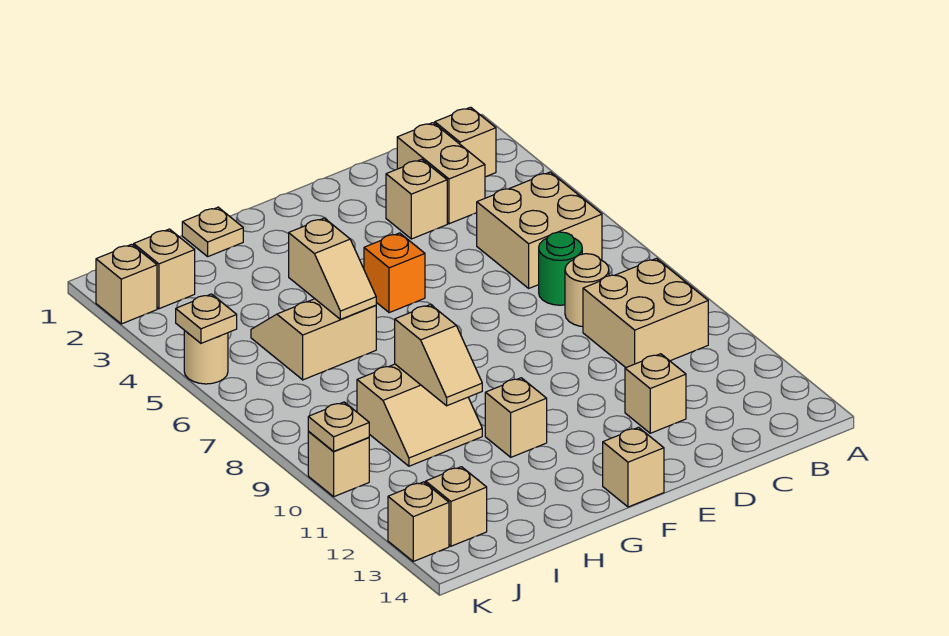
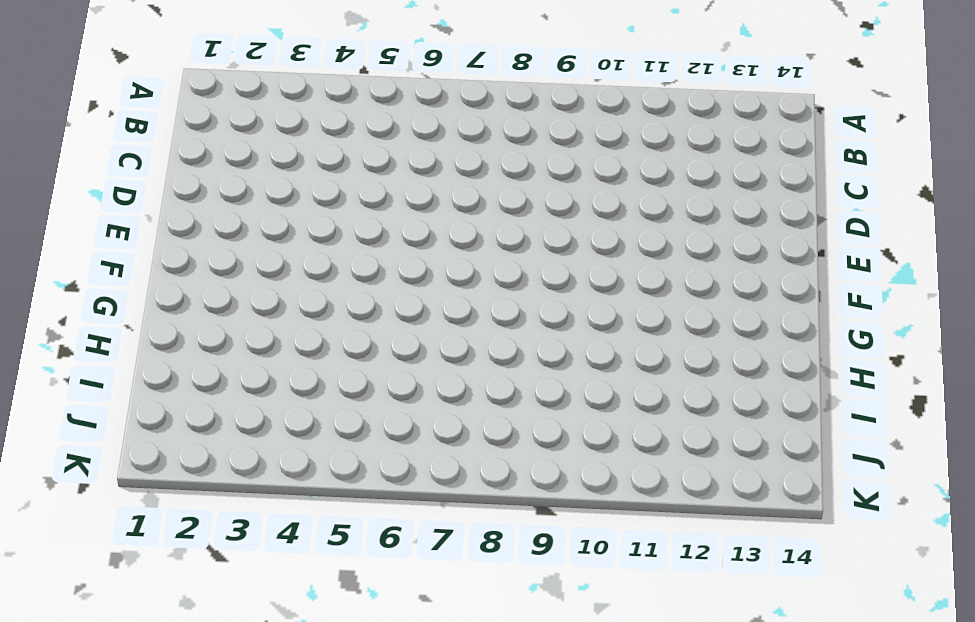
none -> tan brick B2 level 1
none -> tan brick B5:C6 level 1
none -> tan brick B9:C10 level 1

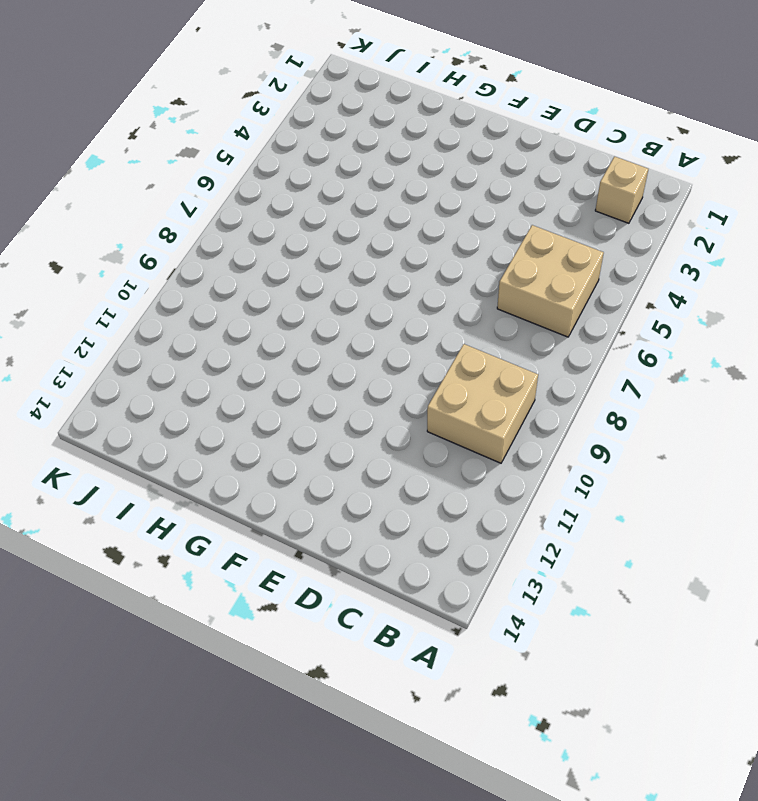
none -> tan brick C2:C3 level 1
none -> green round brick C7 level 1
none -> tan round brick C8 level 1

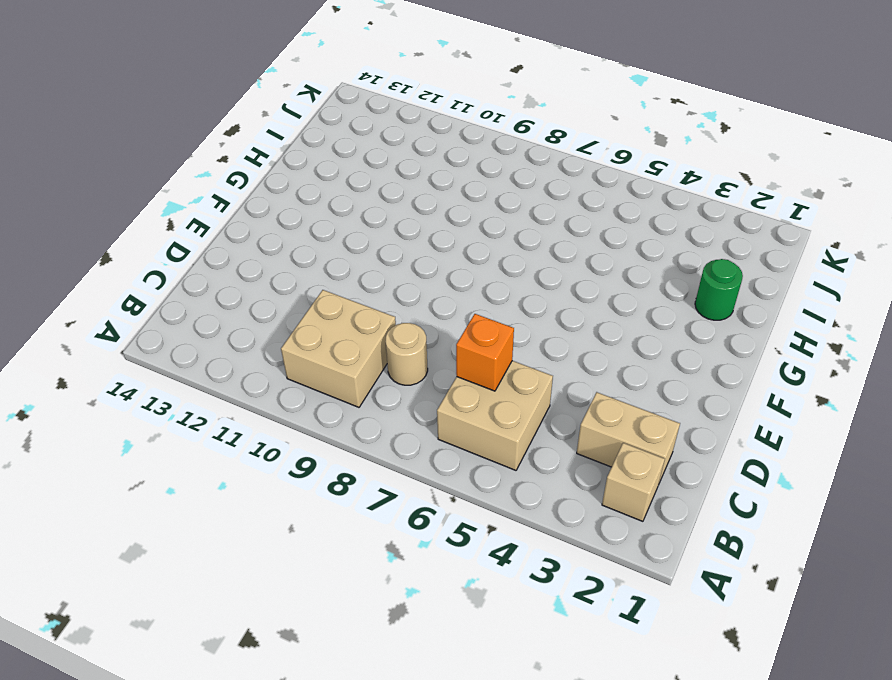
orange brick C6 level 2 -> orange brick F5 level 1
green round brick H2 level 1 -> green round brick C7 level 1
none -> tan brick D3 level 1
none -> tan brick D12 level 1
none -> tan brick F14 level 1

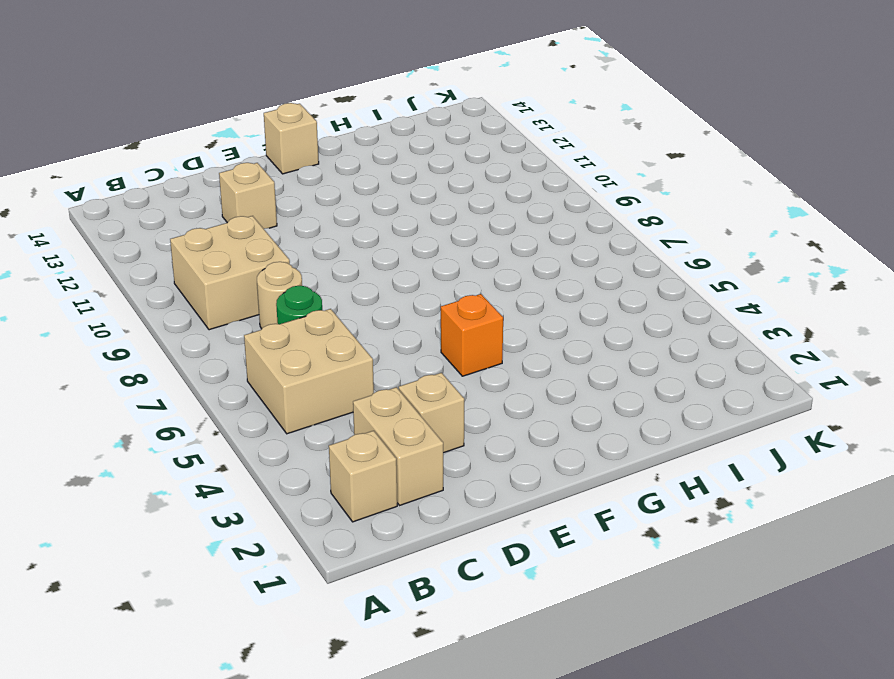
none -> tan brick G11 level 1
none -> tan plate H1 level 1
none -> tan slope H5:I6 level 1 top 6

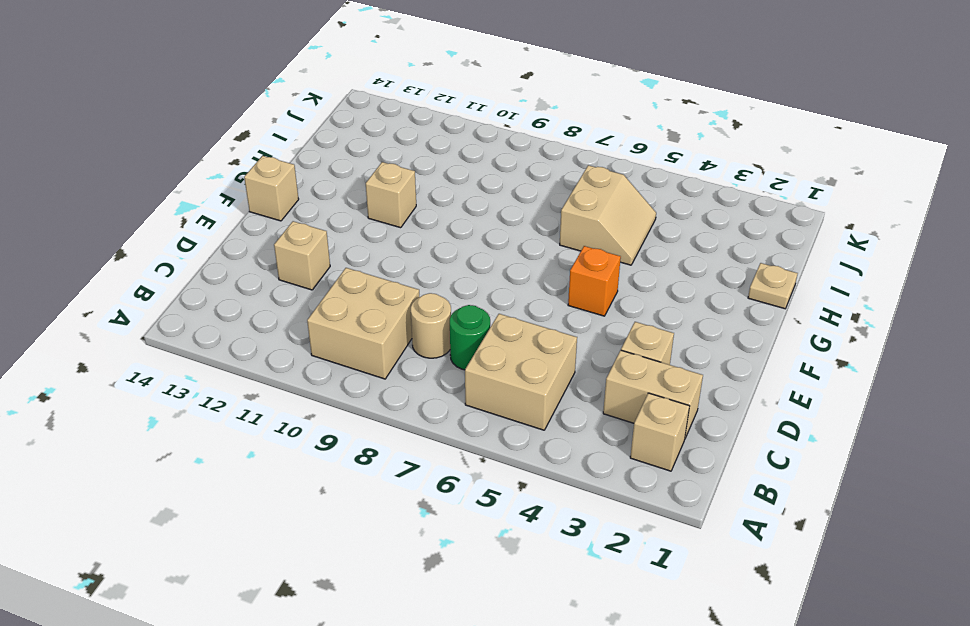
none -> tan slope H9:I10 level 1 top 9
none -> tan brick J2 level 1
none -> tan brick J13 level 1

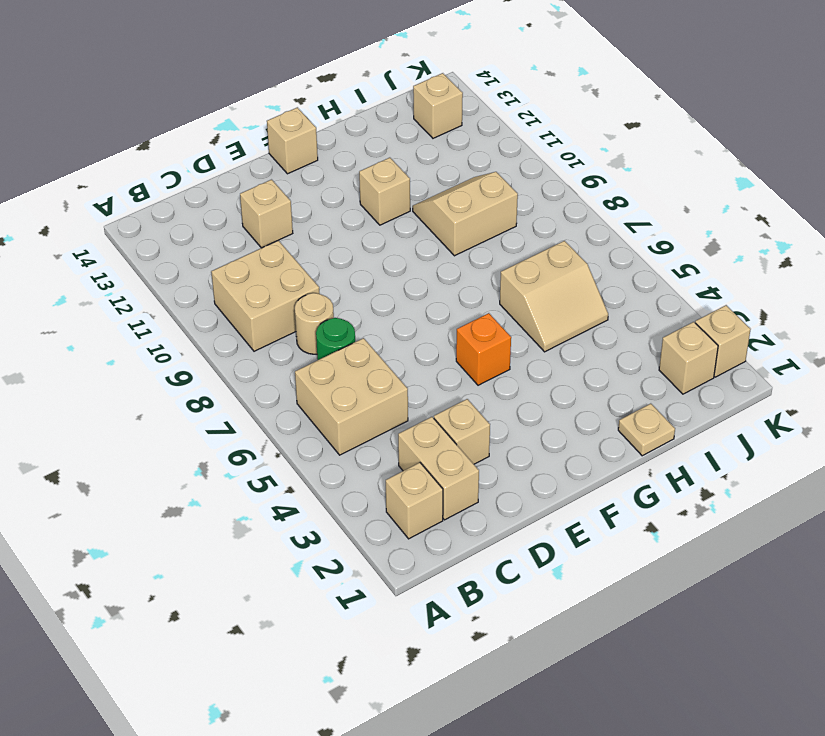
none -> tan round brick K5 level 1
none -> tan brick K10 level 1
none -> tan brick K13 level 1

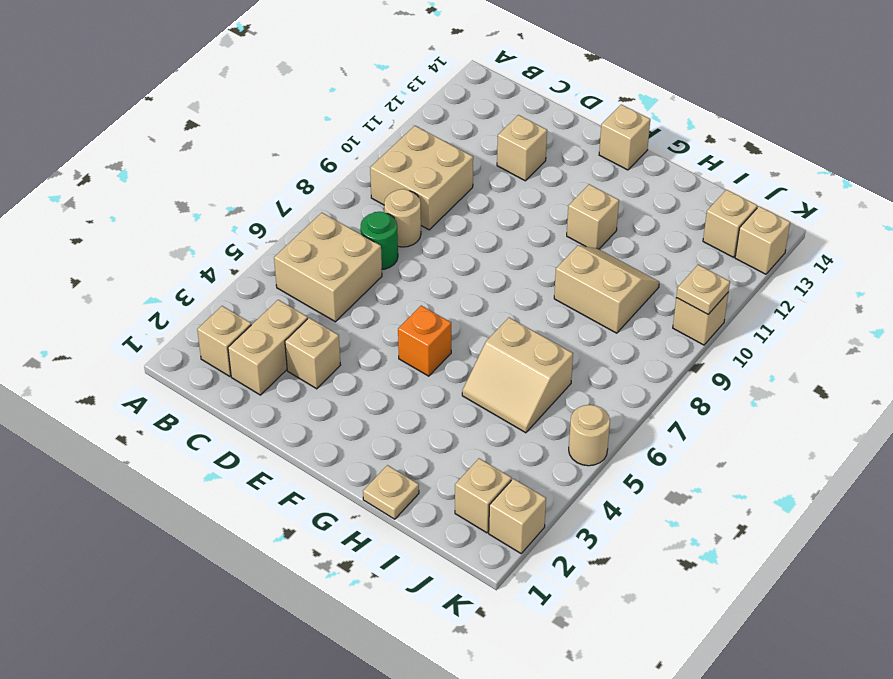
none -> tan slope H5:H6 level 2 top 5
none -> tan slope H9:H10 level 2 top 9
none -> tan plate K5 level 2

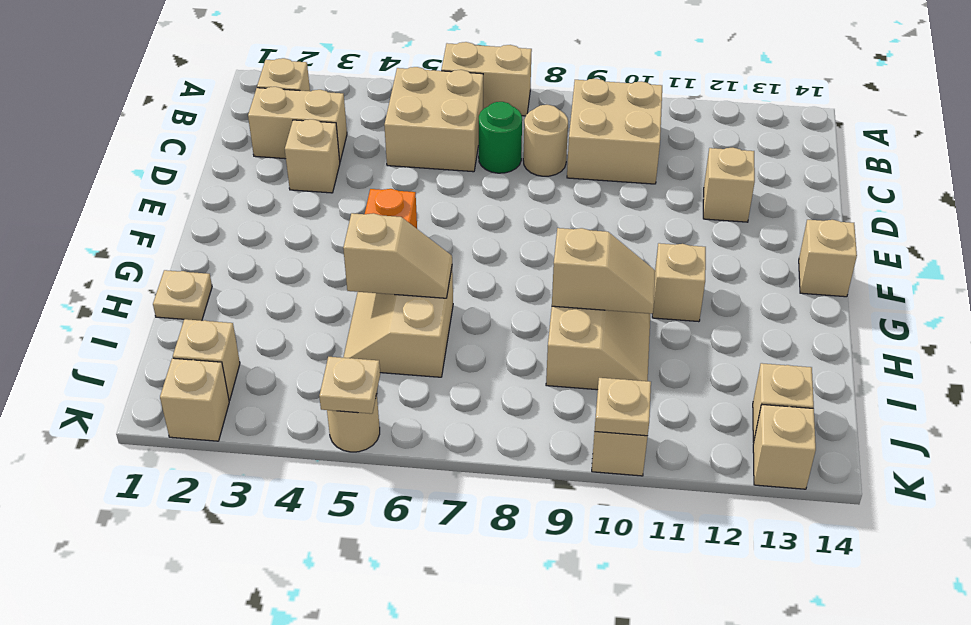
tan brick A6:A7 level 1 -> none

